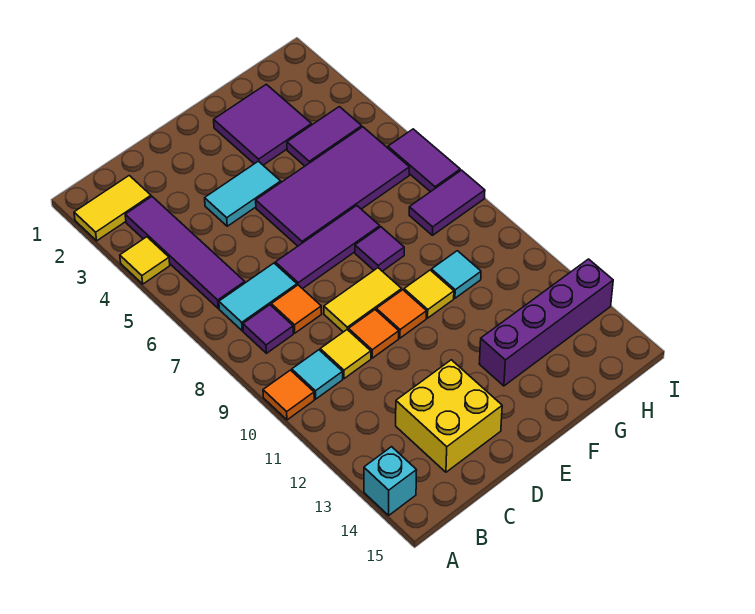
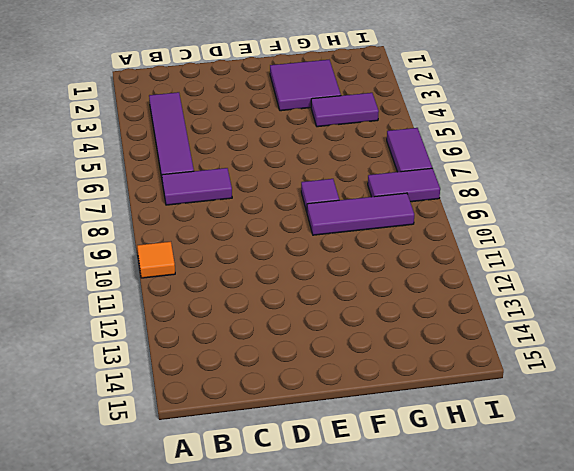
purple tile B7:C7 level 1 -> cyan tile B7:C7 level 1
purple tile F9:H9 level 1 -> purple tile D7:F7 level 1
none -> yellow tile A2:B2 level 1
none -> yellow tile A4 level 1
none -> cyan brick A14 level 1

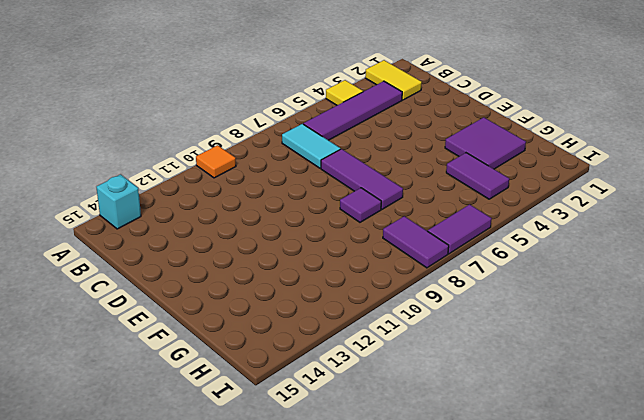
none -> purple tile B8 level 1
none -> cyan tile B10 level 1
none -> orange tile C8 level 1

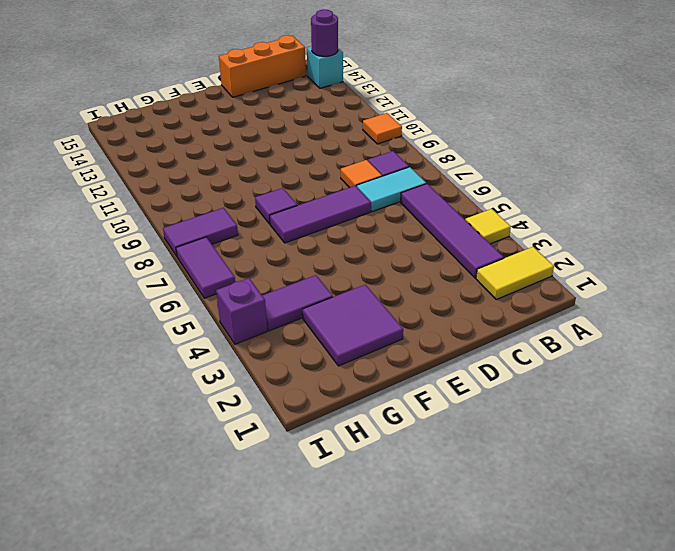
purple round brick A14 level 2 -> none
orange brick B15:D15 level 1 -> none
purple brick I4 level 1 -> none
none -> cyan tile B10 level 1
none -> yellow tile C10 level 1
none -> yellow brick C13:D14 level 1

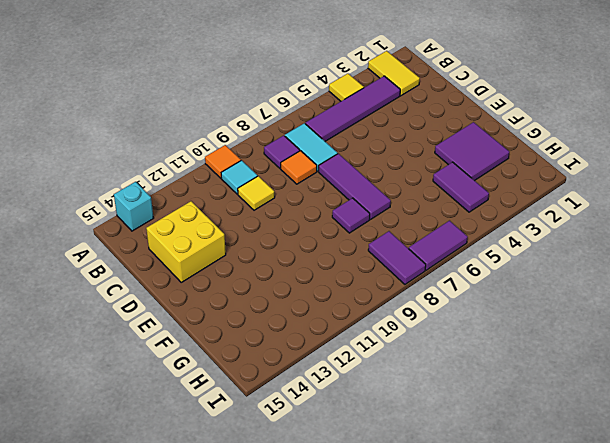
none -> cyan tile D4:E4 level 1
none -> yellow tile D9:E9 level 1
none -> orange tile D10 level 1

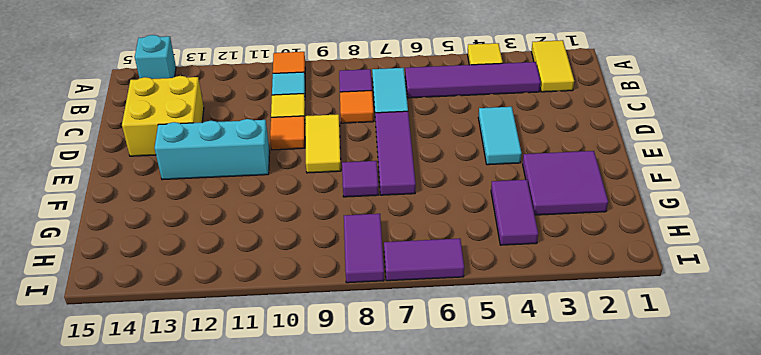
cyan brick E11:E13 level 1 -> none
none -> purple tile E5:H6 level 1
none -> orange tile E10 level 1
none -> yellow tile F10 level 1

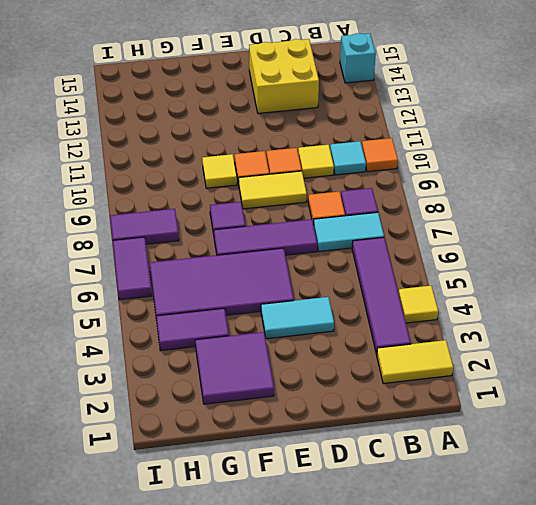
none -> purple brick F13:I13 level 1
none -> cyan tile G10 level 1

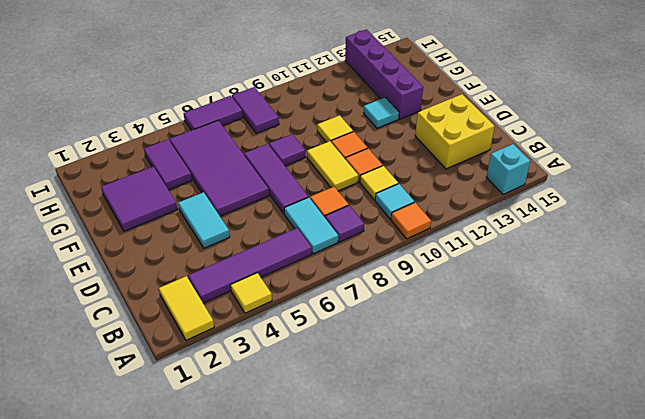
cyan tile F12 level 1 -> cyan tile G10 level 1

